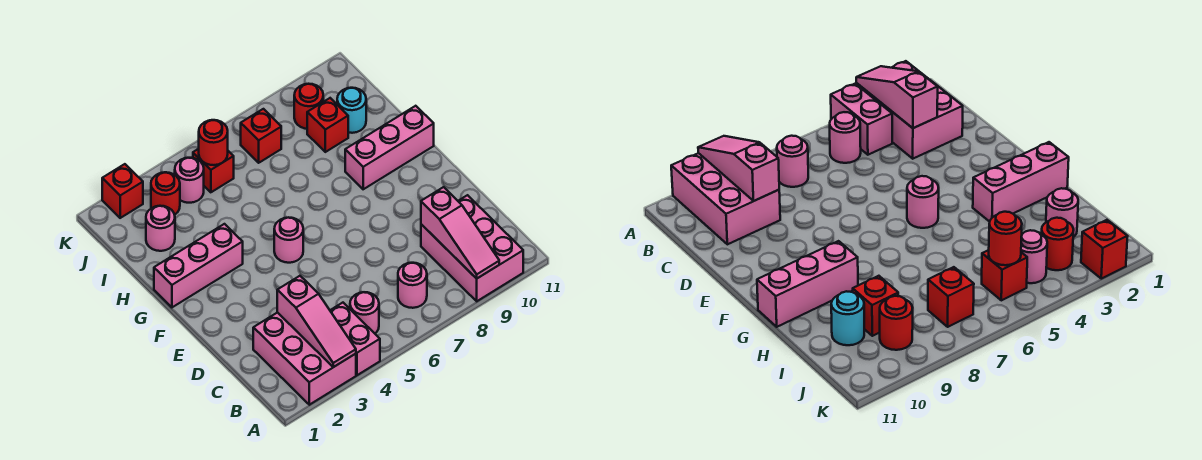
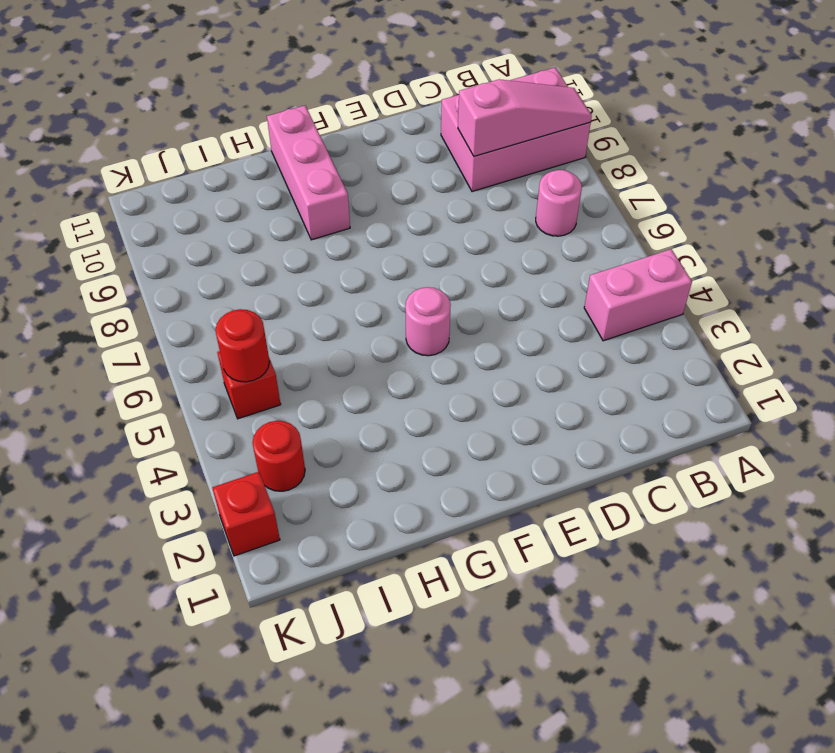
none -> pink brick A2:C3 level 1
none -> pink round brick B5 level 1
none -> pink brick G1:G3 level 1

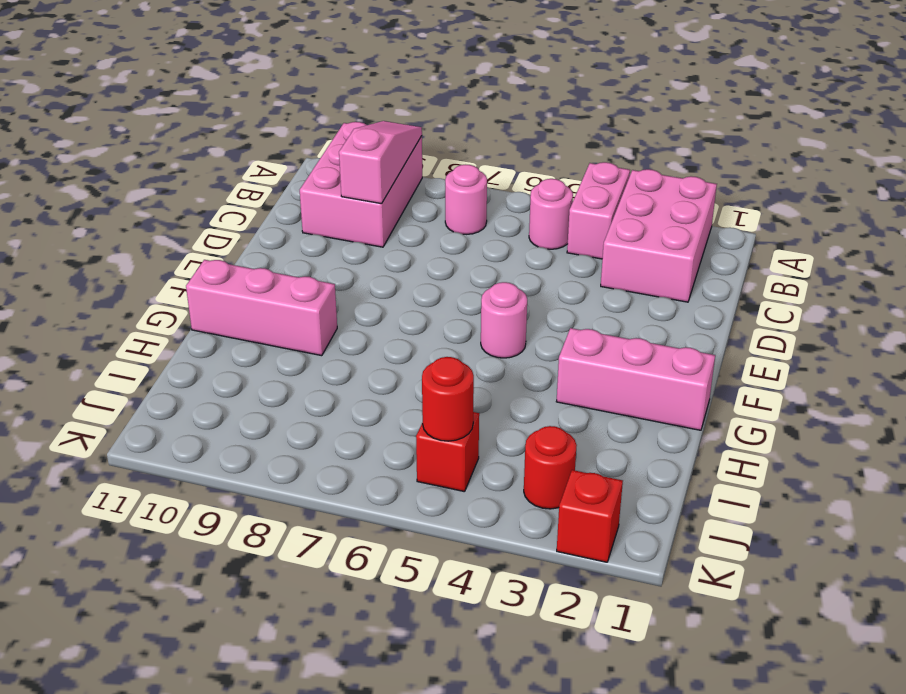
none -> pink round brick I2 level 1
none -> red brick I9 level 1
none -> cyan round brick I10 level 1

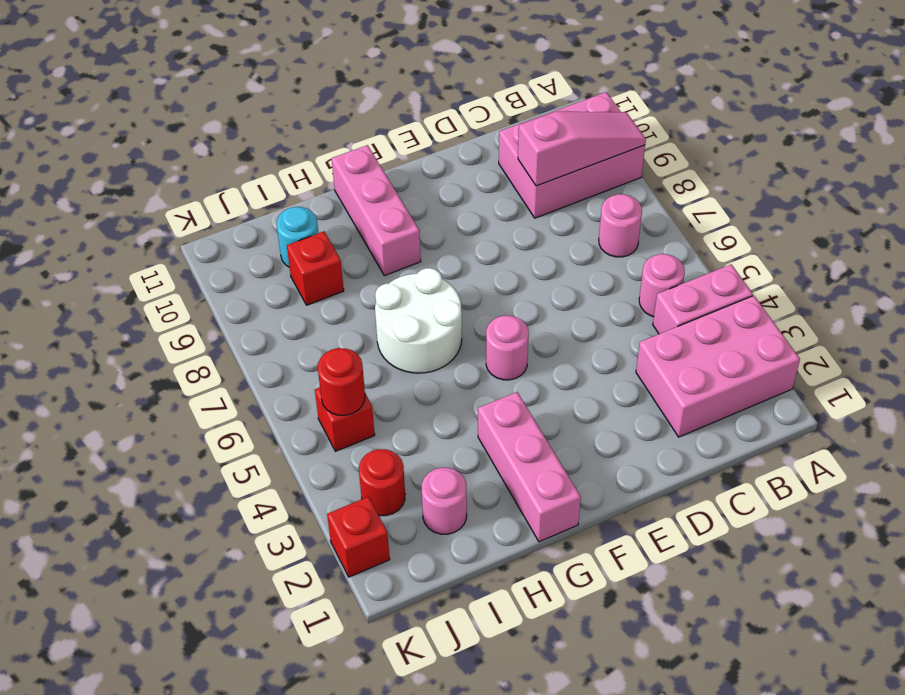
white round brick G6:H7 level 1 -> none
none -> pink round brick J4 level 1
none -> red brick J7 level 1
none -> red round brick J9 level 1

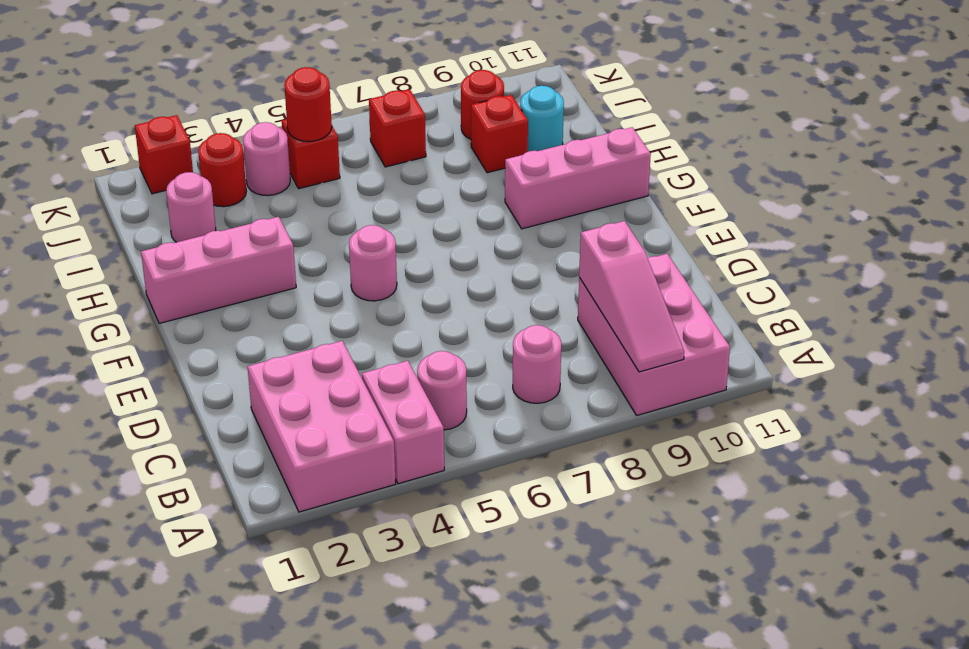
none -> pink slope A3:C3 level 2 top C

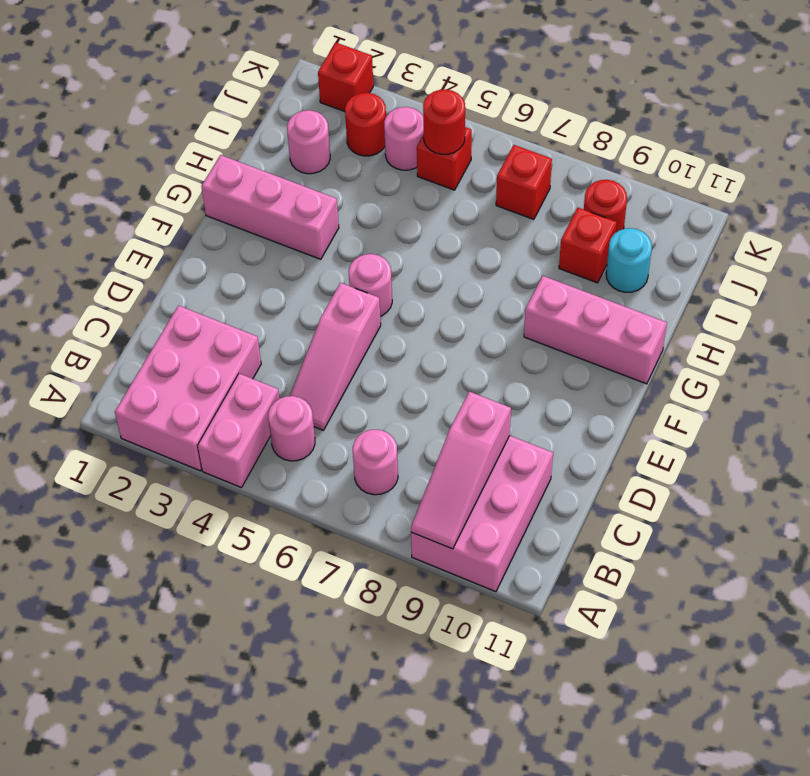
pink slope C5:E5 level 1 top E -> pink slope A3:C3 level 2 top C

